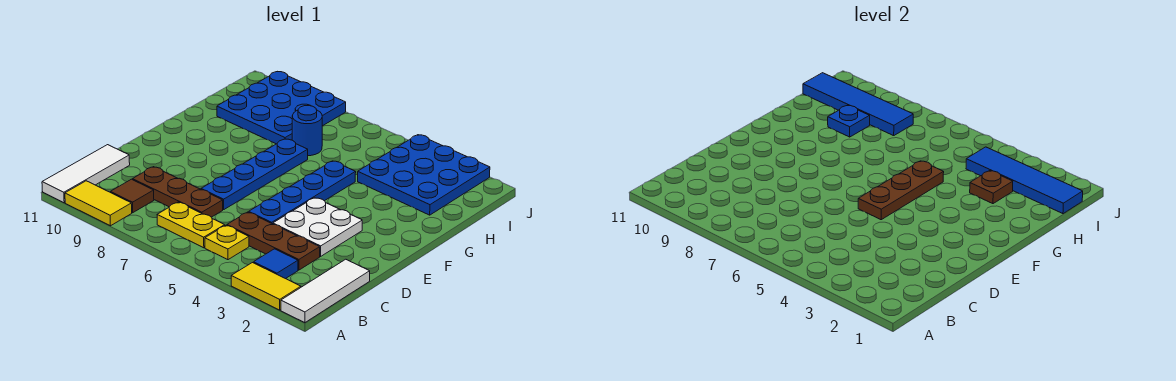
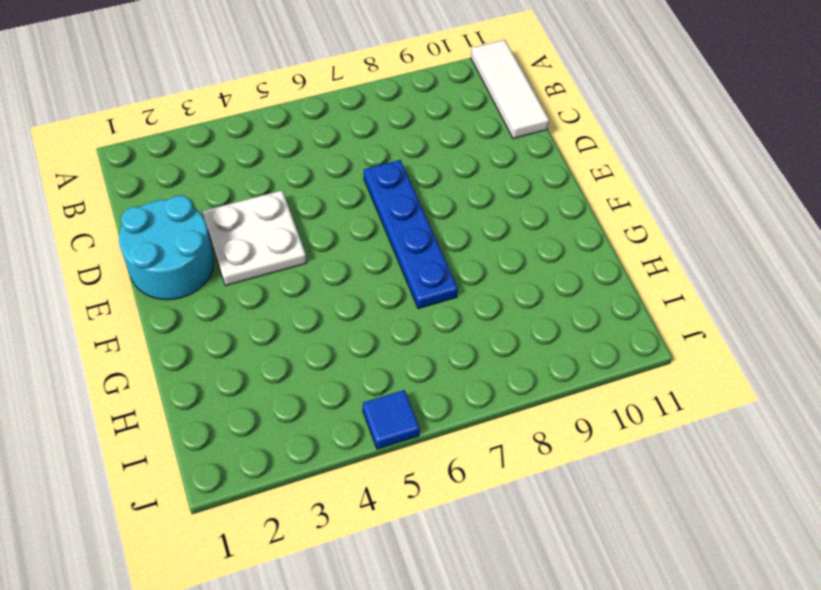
cyan round brick D1:E2 level 1 -> none
blue tile J5 level 1 -> blue tile B3 level 1
none -> white tile A1:C1 level 1
none -> yellow tile A2:A3 level 1
none -> yellow tile A9:A10 level 1

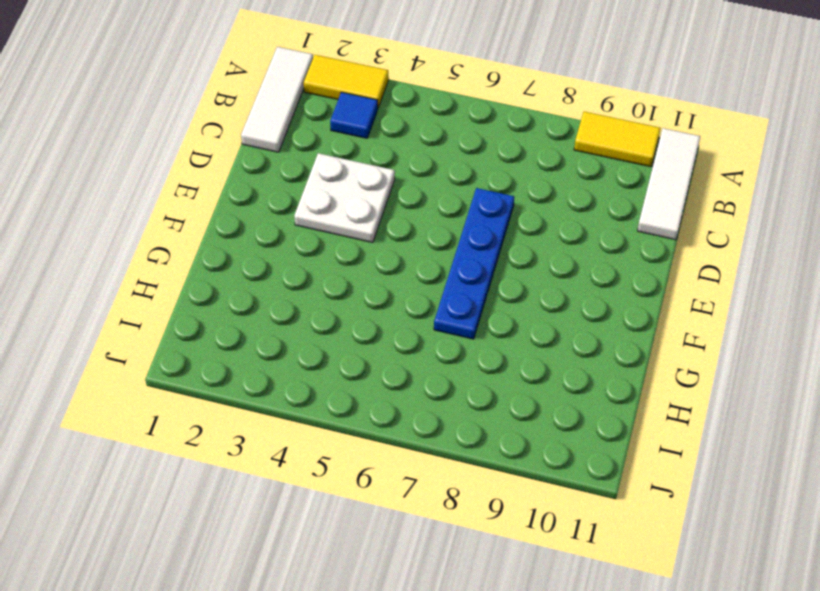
none -> yellow plate B5 level 1
none -> yellow plate B6:B7 level 1
none -> brown tile B9 level 1

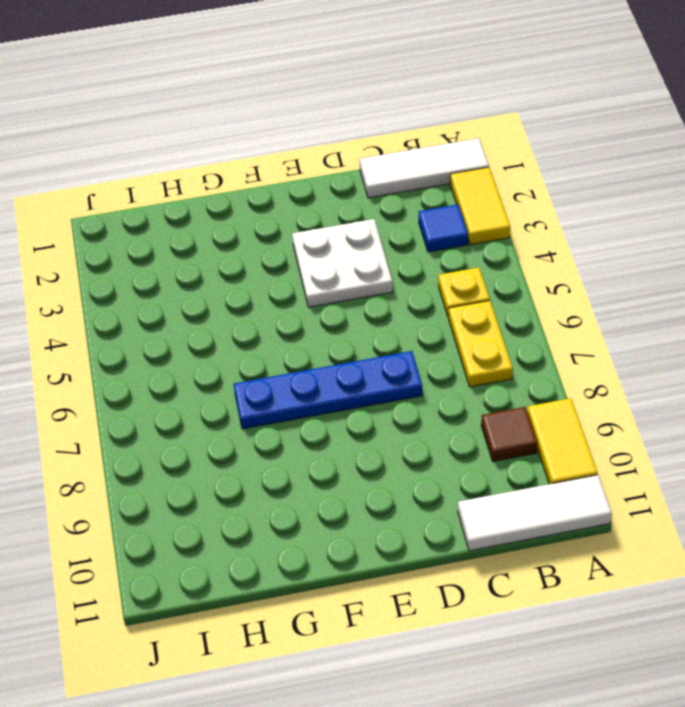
none -> brown plate C3:C5 level 1
none -> brown plate C7:C9 level 1
none -> blue plate D5:G5 level 1

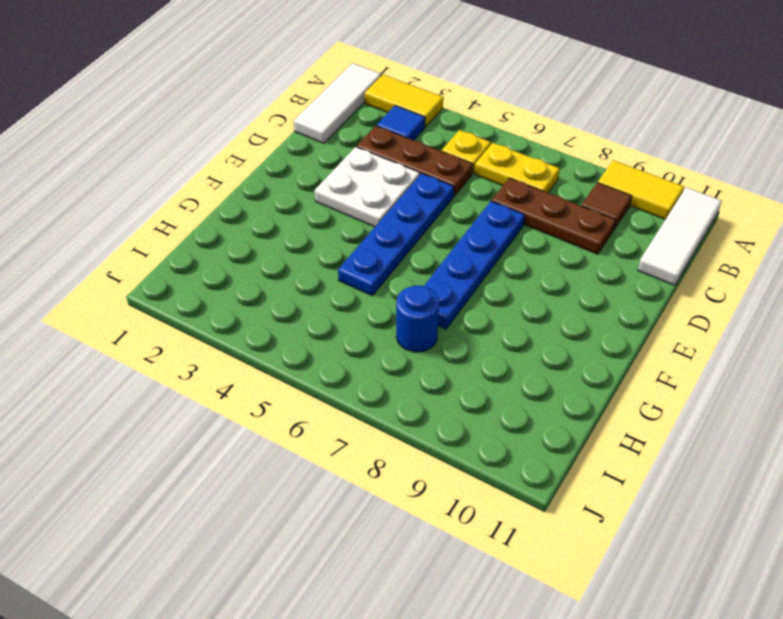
none -> blue plate H2:J4 level 1
none -> blue plate H8:J10 level 1
none -> brown plate E5:G5 level 2

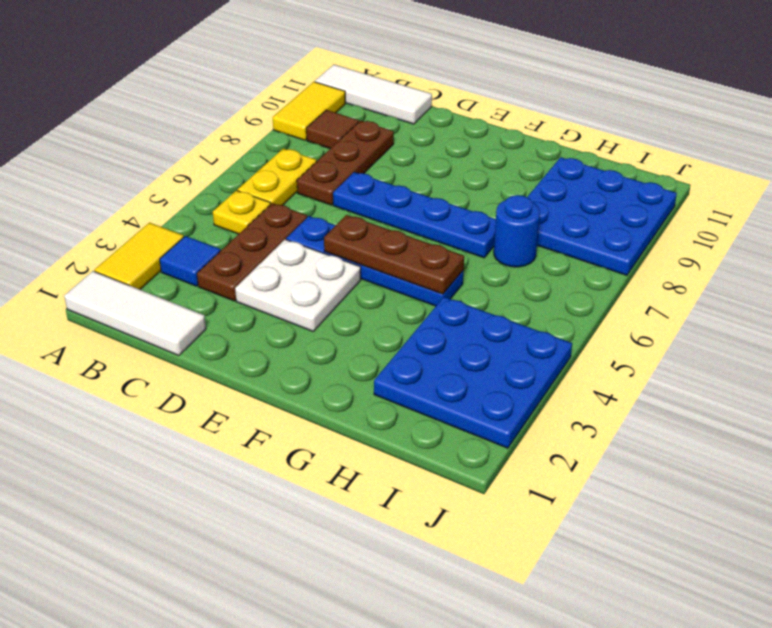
none -> brown plate H3 level 2
none -> blue plate H9 level 2
none -> blue tile I1:I4 level 2

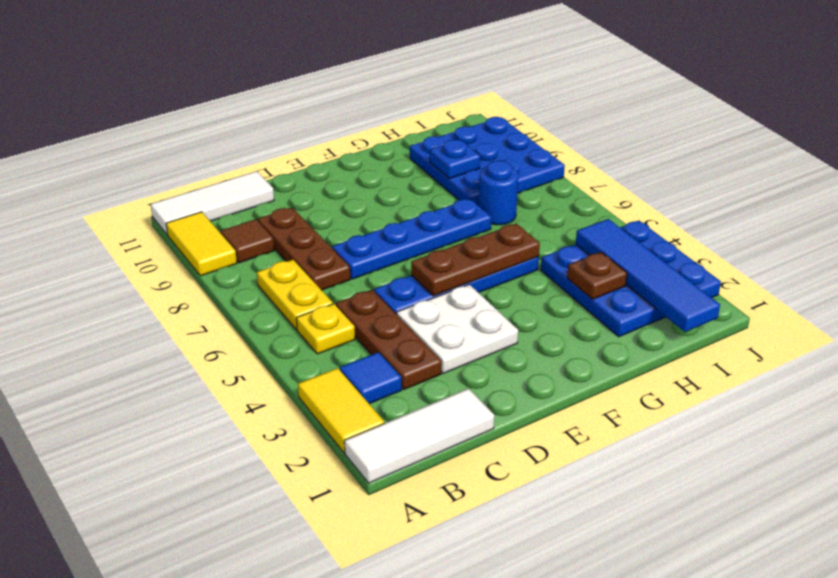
none -> blue tile I8:I11 level 2

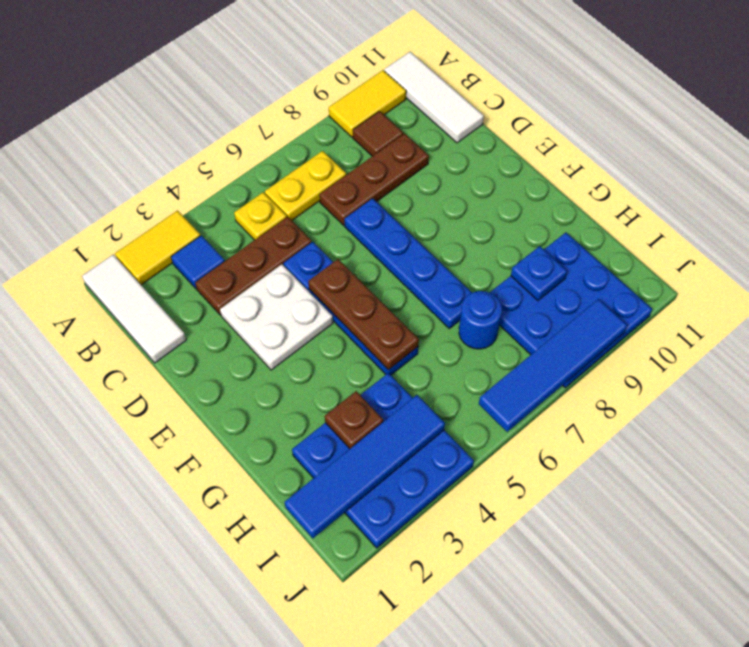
blue tile J6:J9 level 2 -> blue tile I8:I11 level 2

